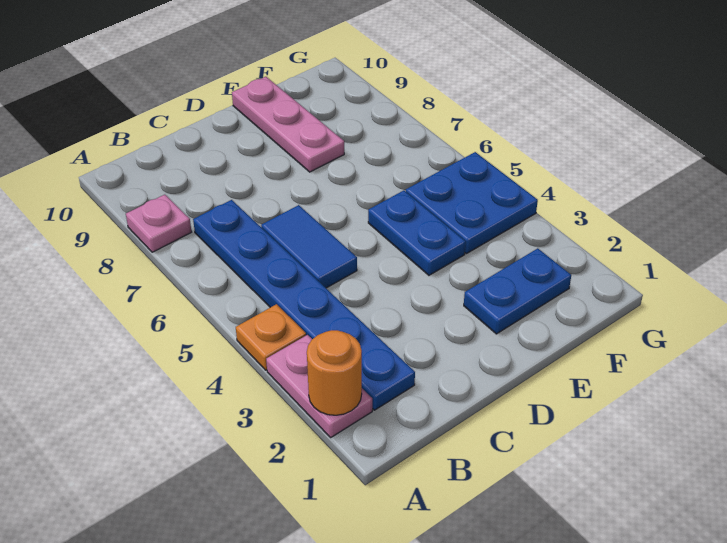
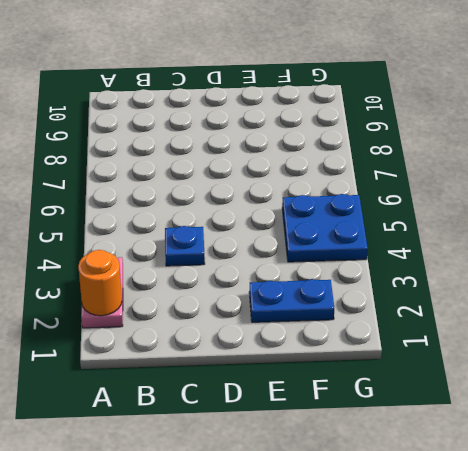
blue plate C4 level 1 -> none
none -> orange plate A4 level 1
none -> pink plate A8 level 1

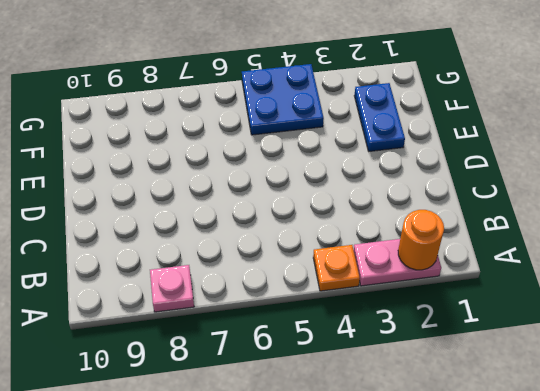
none -> blue plate B2:B7 level 1
none -> blue tile C5:C6 level 1

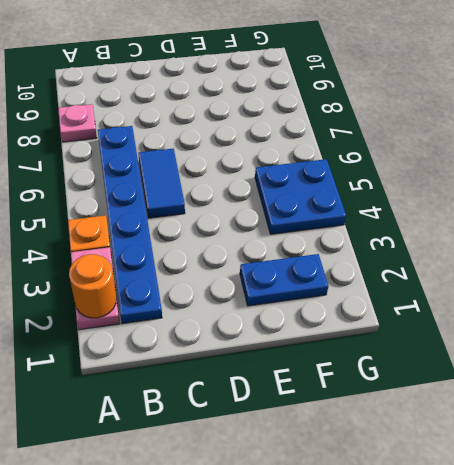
none -> blue plate E4:E5 level 1
none -> pink plate E8:E10 level 1

